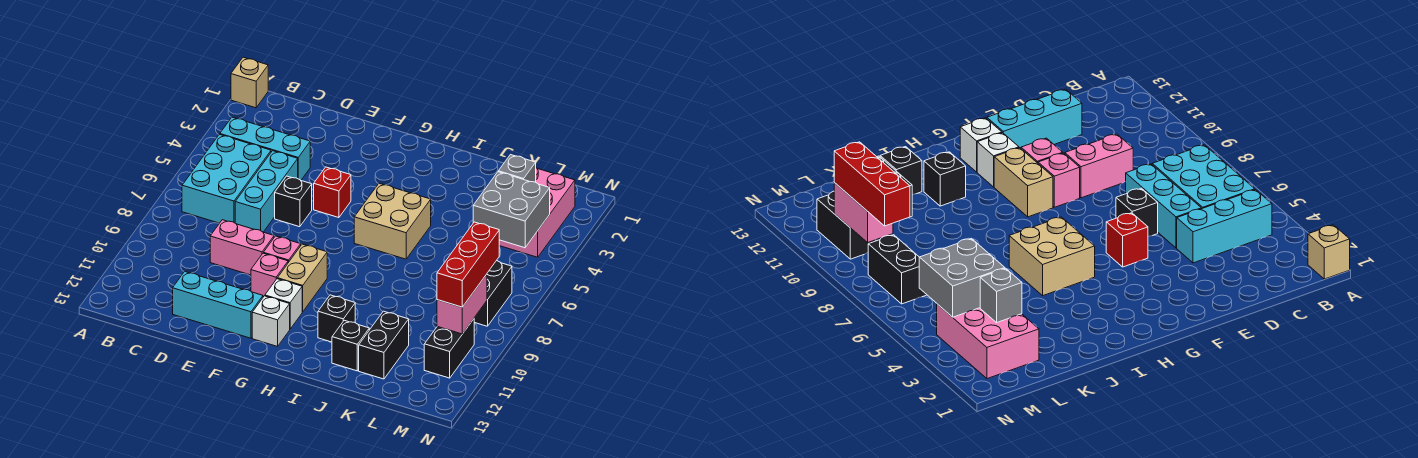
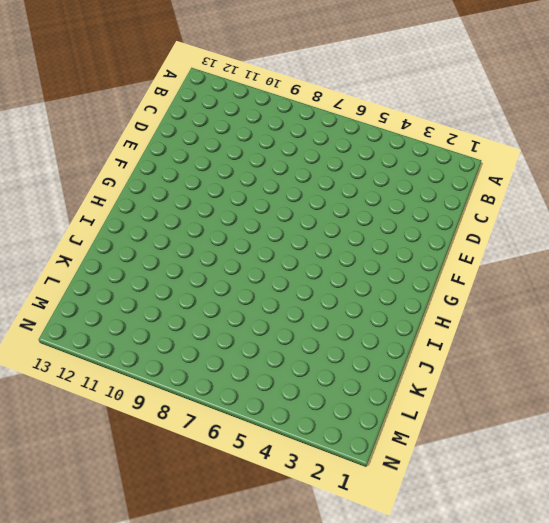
none -> tan brick A1 level 1
none -> cyan brick B4:D4 level 1
none -> cyan brick B5:C7 level 1

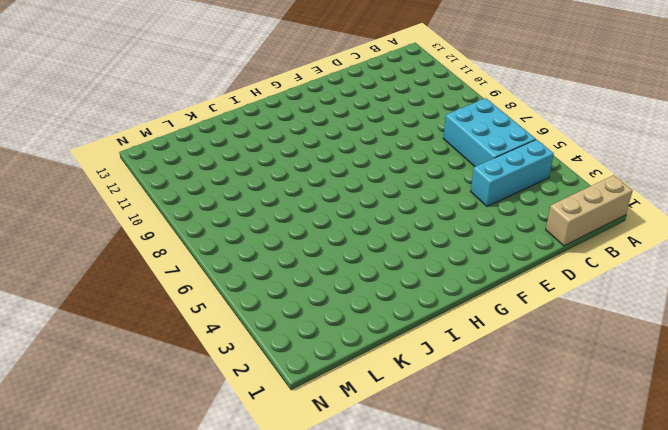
tan brick A1:C1 level 1 -> tan brick A1 level 1
none -> cyan brick D5:D7 level 1
none -> pink brick D9:E9 level 1
none -> cyan brick D12:F12 level 1

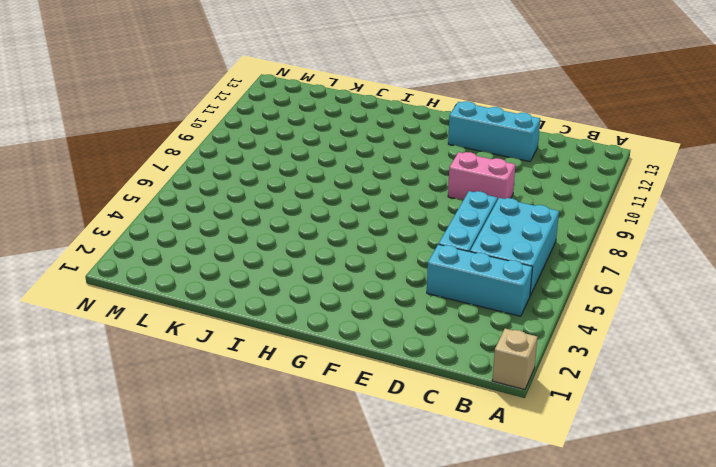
none -> black brick E6 level 1
none -> red brick F5 level 1
none -> pink brick F9 level 1

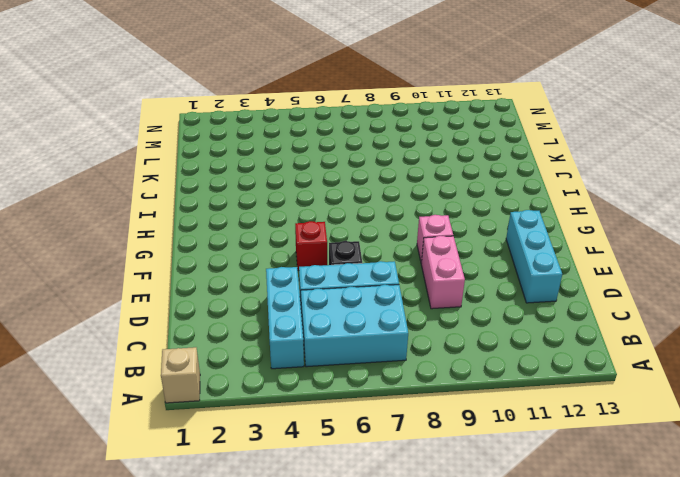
none -> pink brick F10 level 1
none -> tan brick G9:G10 level 1
none -> white brick G11 level 1

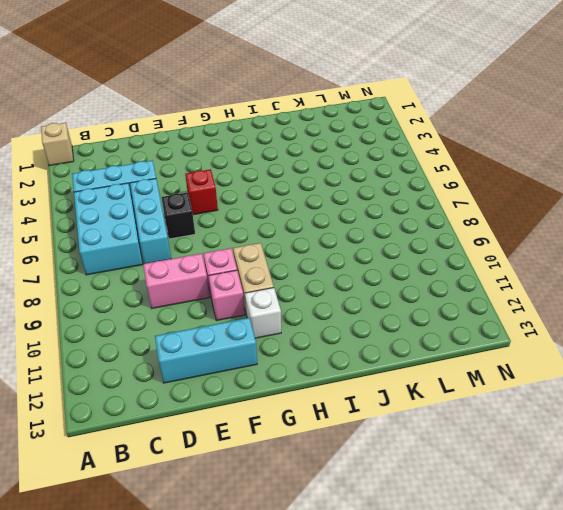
none -> white brick G12 level 1
none -> tan brick H5:I6 level 1
none -> black brick I11 level 1

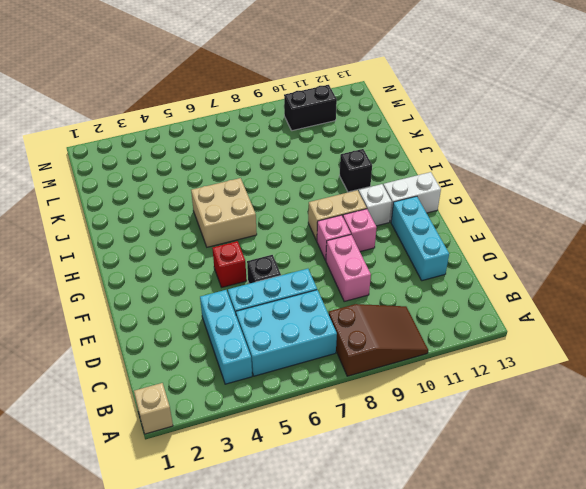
brown slope A8:B10 level 1 top 8 -> none
white brick G12:G13 level 1 -> white brick G12 level 1
none -> black brick J12 level 1
none -> black brick K11:K12 level 1
none -> pink brick L2:M4 level 1

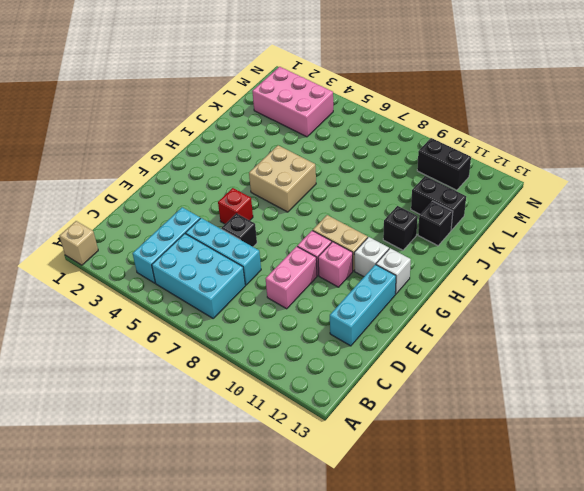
none -> black brick M7:M8 level 1
none -> grey brick L3 level 2
none -> grey brick L4:M5 level 2

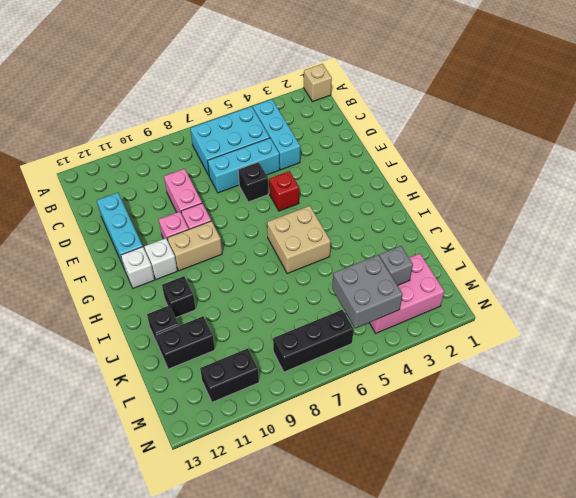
black brick M6:M8 level 1 -> black brick M7:M8 level 1
none -> pink brick M9:M10 level 2
none -> red brick M8:M10 level 3

